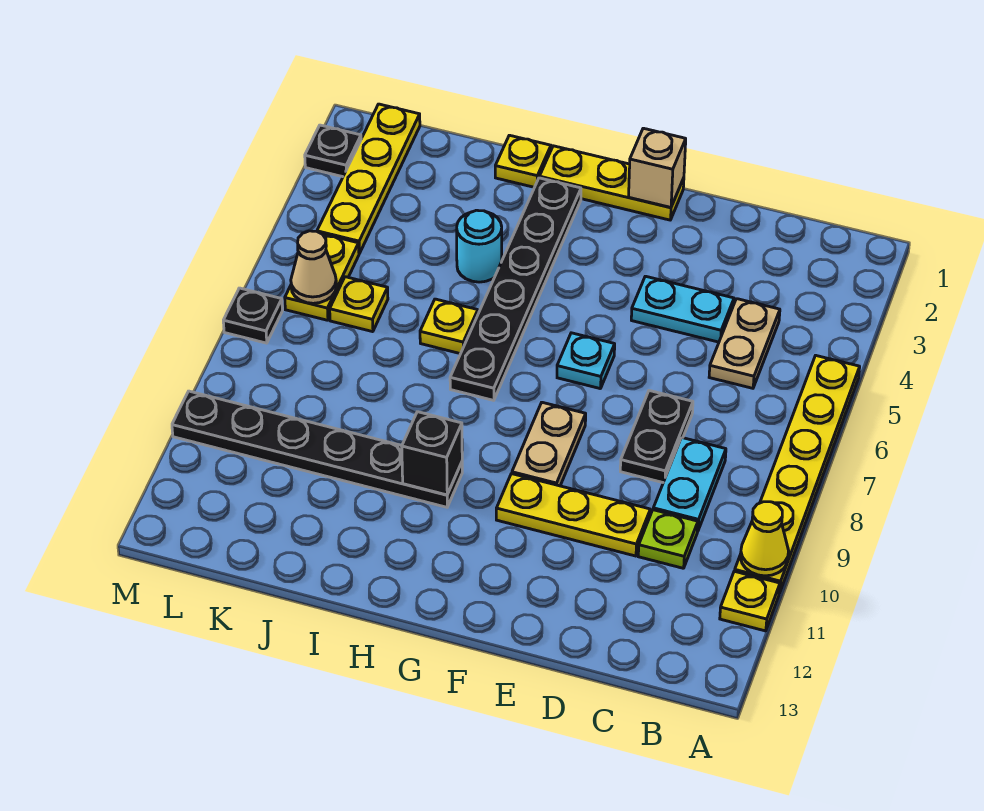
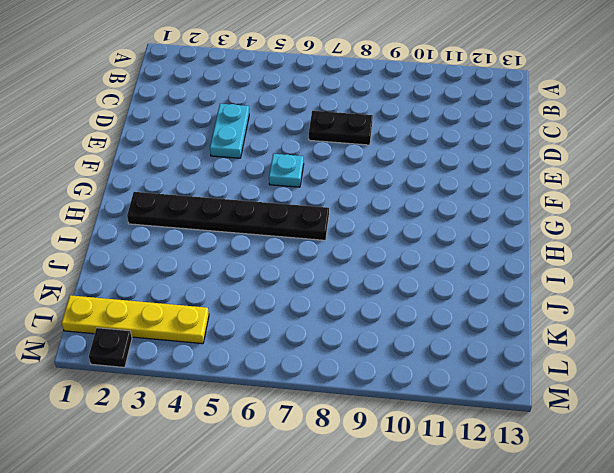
none -> yellow plate A5:A10 level 1
none -> yellow plate A11 level 1
none -> tan plate C4:C5 level 1

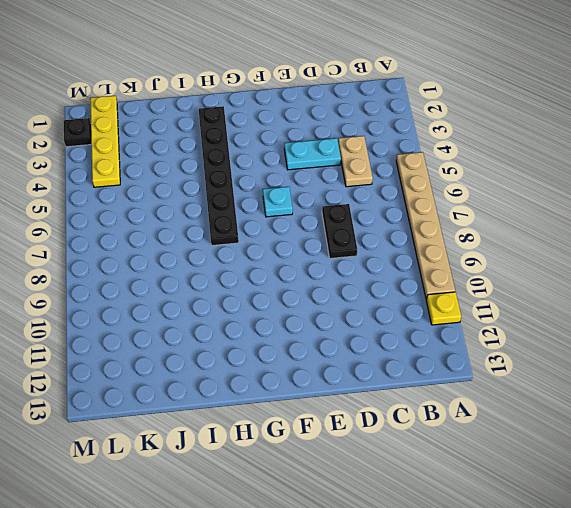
tan plate A5:A10 level 1 -> yellow plate A5:A10 level 1
none -> cyan plate C8:C9 level 1
none -> lime plate C10 level 1
none -> yellow plate D10:F10 level 1

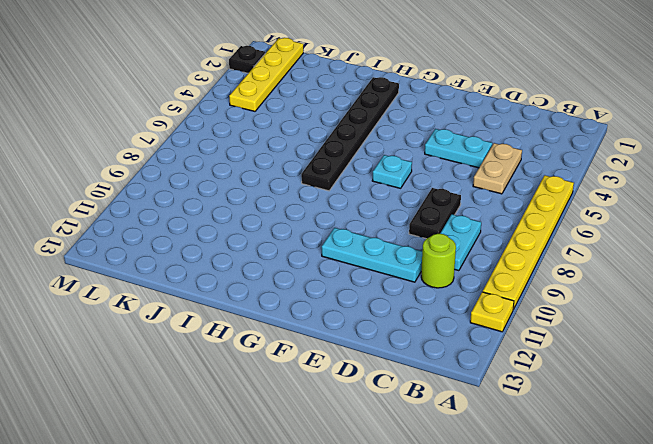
lime round brick C10 level 1 -> lime plate C10 level 1
cyan plate D10:F10 level 1 -> yellow plate D10:F10 level 1
none -> yellow plate F1:H1 level 1
none -> tan plate F8:F9 level 1
none -> black plate H10:M10 level 1

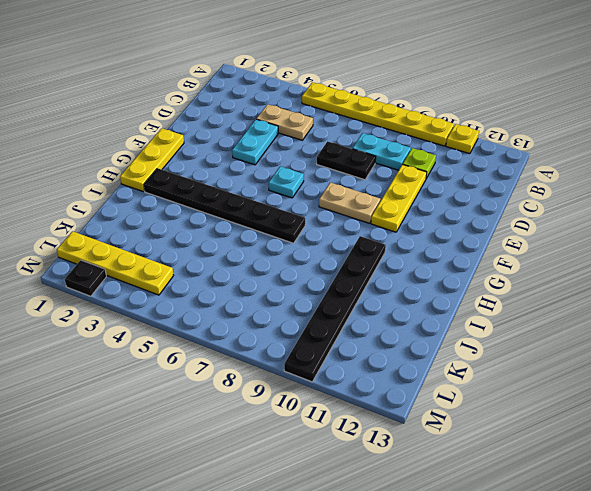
none -> yellow plate I1 level 1
none -> cyan round brick I4 level 1
none -> yellow plate I6 level 1

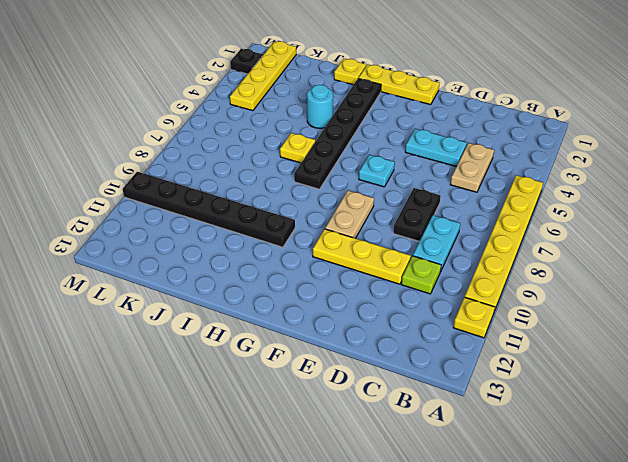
none -> yellow plate K6 level 1
none -> yellow plate L5:L6 level 1
none -> black plate M7 level 1

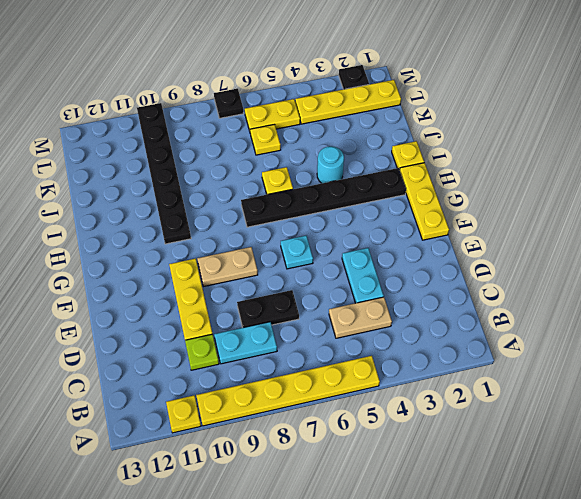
none -> yellow cone A10 level 2
none -> tan brick F1 level 2
none -> black brick H10 level 2

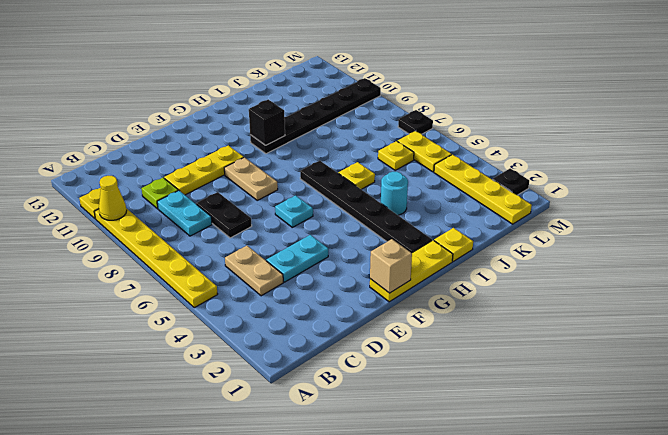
none -> tan cone L6 level 2

